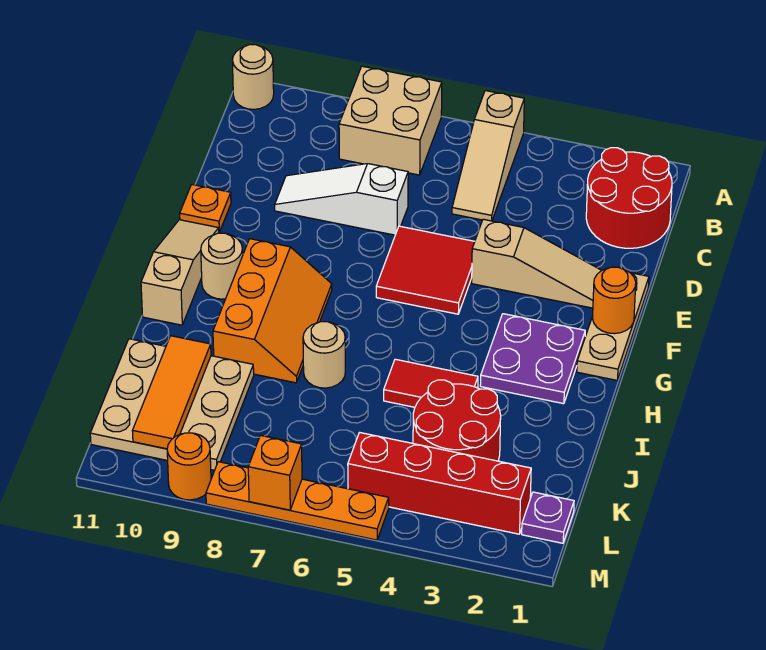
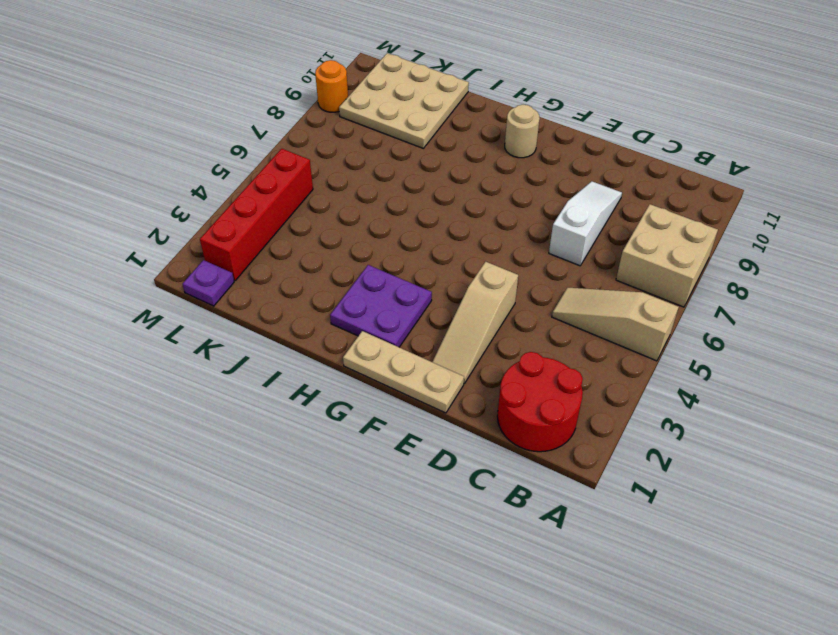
none -> tan round brick A11 level 1
none -> red tile E5:F6 level 1
none -> orange plate E11 level 1

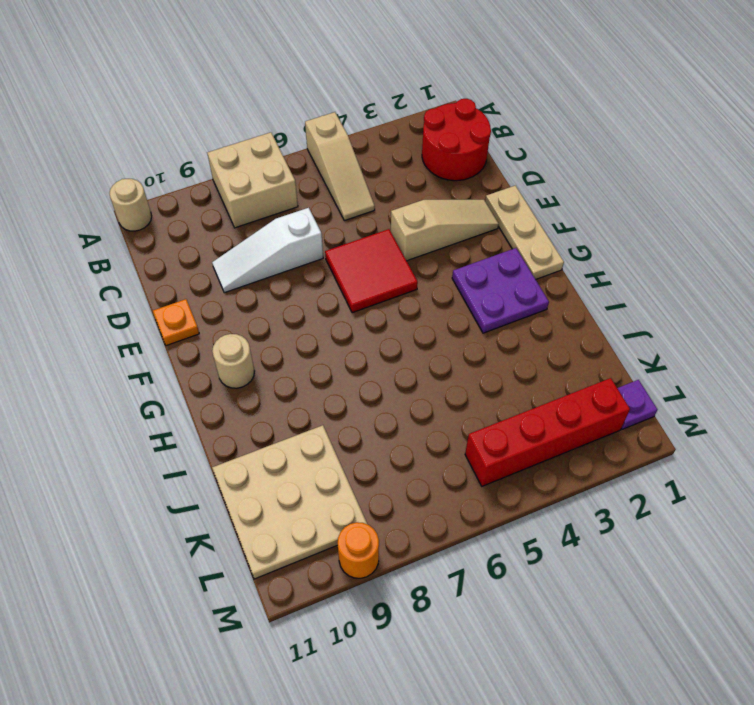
none -> tan slope F11:H11 level 1 top H
none -> orange slope G8:I9 level 1 top 9
none -> red tile I4:I5 level 1

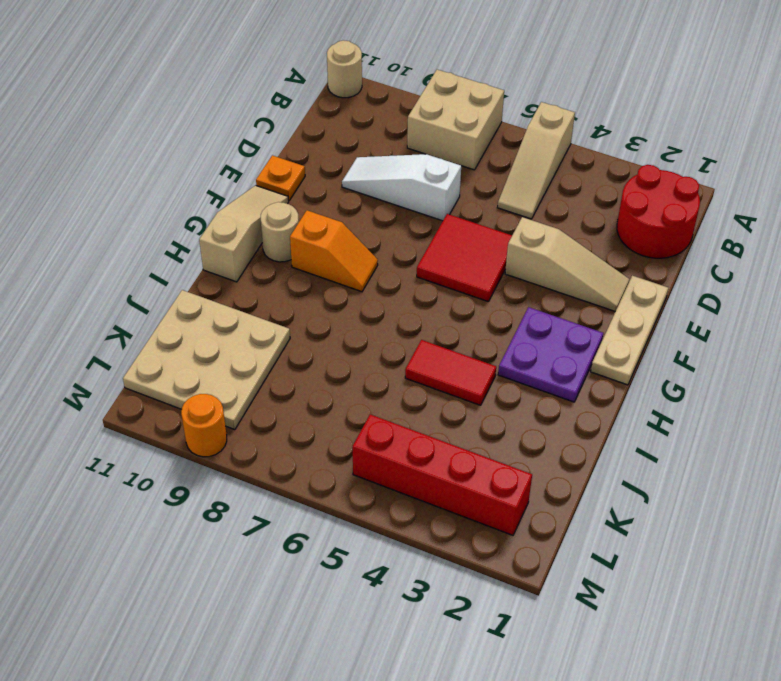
orange slope G8:G9 level 1 top 9 -> orange slope G8:I9 level 1 top 9
none -> tan round brick I7 level 1
none -> red round brick J3:K4 level 1
none -> purple plate L1 level 1

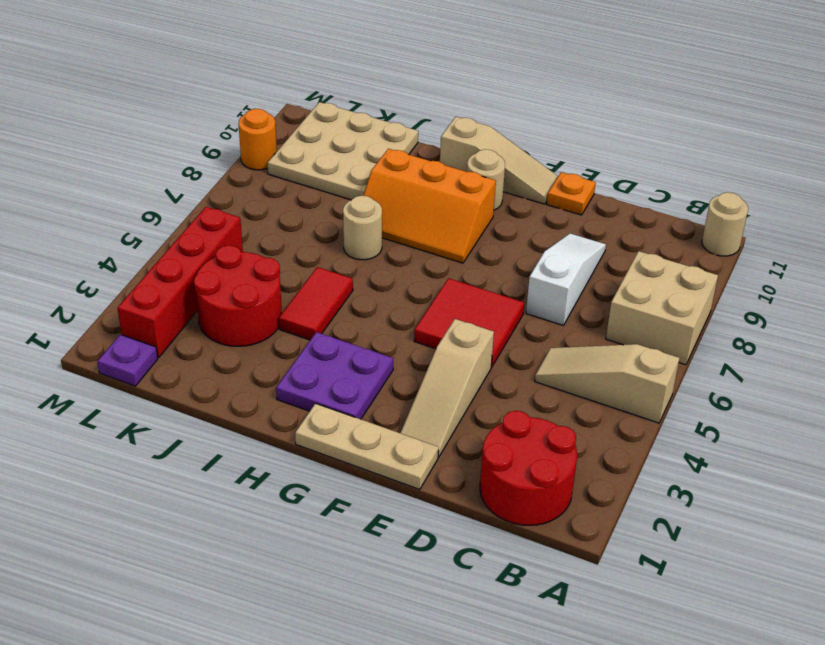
none -> orange plate M5:M8 level 1
none -> orange round brick F1 level 2
none -> orange tile J10:L10 level 2

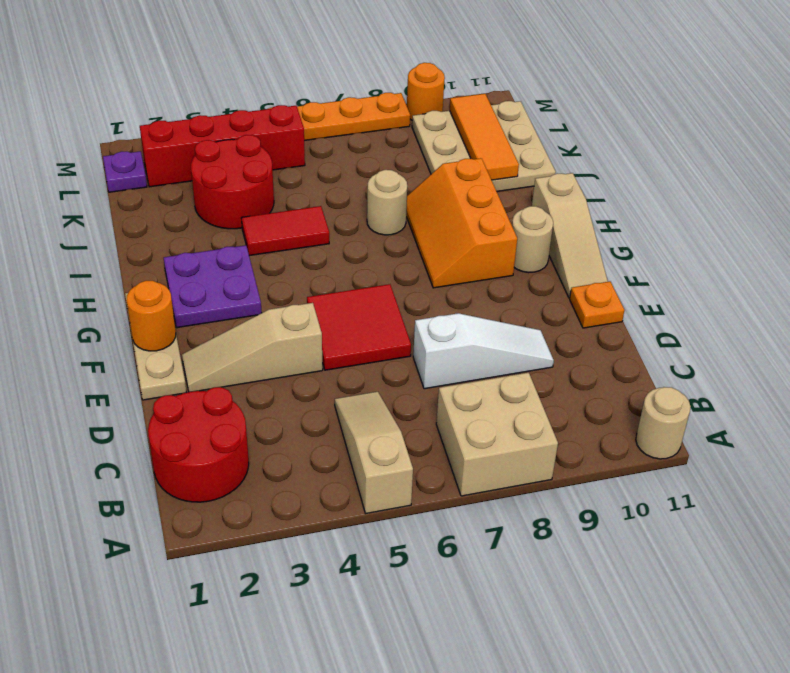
none -> orange brick M7 level 2

